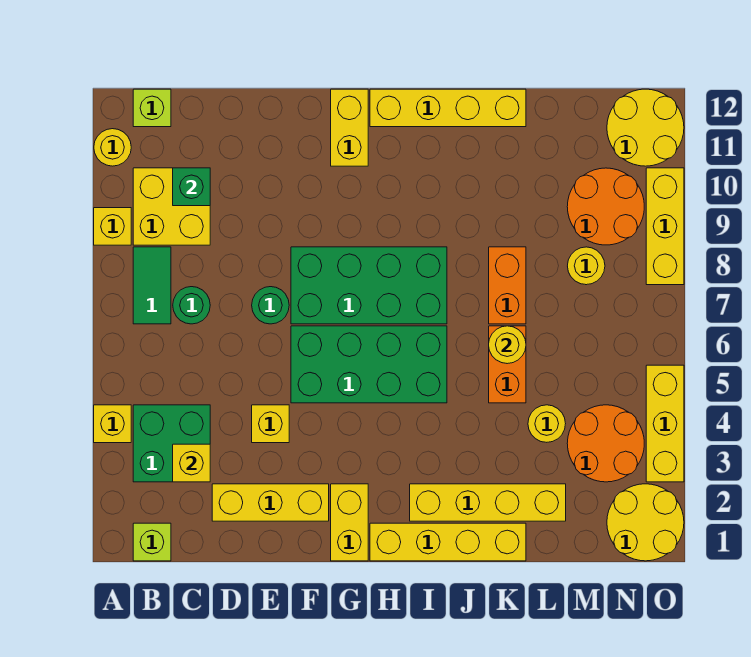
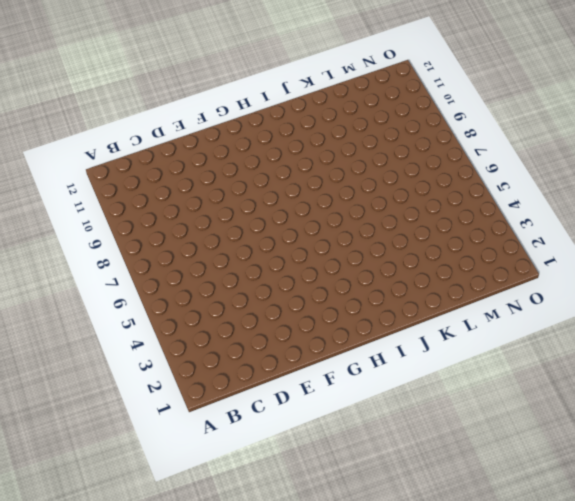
none -> yellow brick A4 level 1
none -> yellow brick A9 level 1
none -> yellow round brick A11 level 1
none -> lime brick B1 level 1

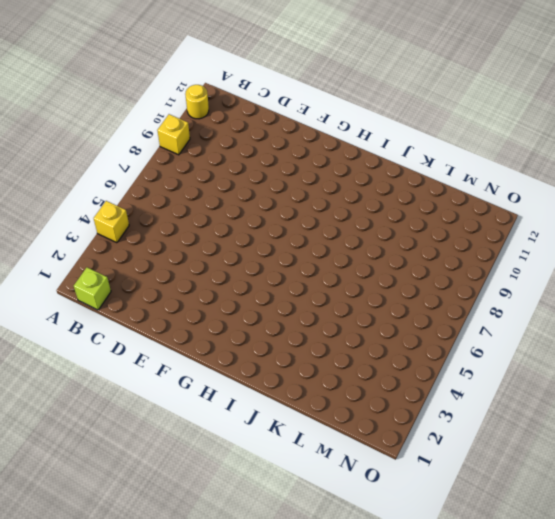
none -> green brick B3:C4 level 1
none -> green tile B7:B8 level 1
none -> yellow brick B9:C10 level 1
none -> lime brick B12 level 1

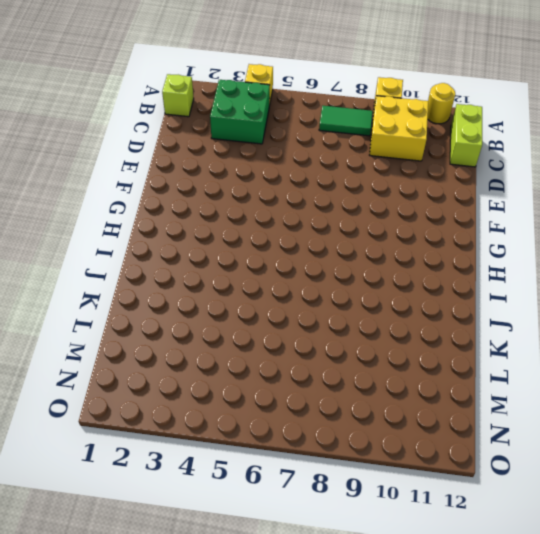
lime brick B12:C12 level 1 -> lime brick B12 level 1
none -> green round brick C7 level 1
none -> yellow brick D2:F2 level 1
none -> yellow brick E4 level 1
none -> green round brick E7 level 1

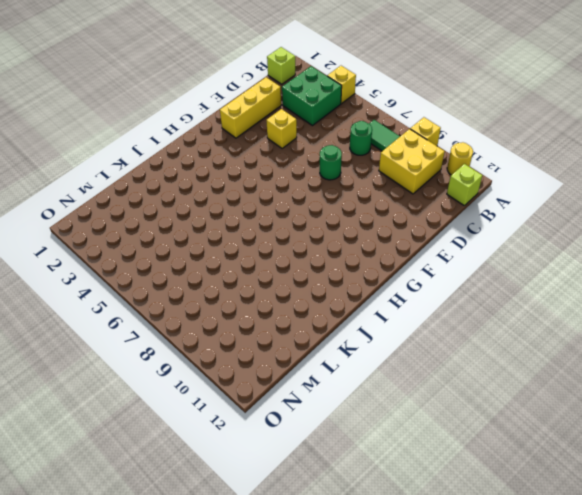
none -> green brick F5:I6 level 1
none -> green brick F7:I8 level 1
none -> yellow brick G1:G2 level 1
none -> yellow brick G11:G12 level 1

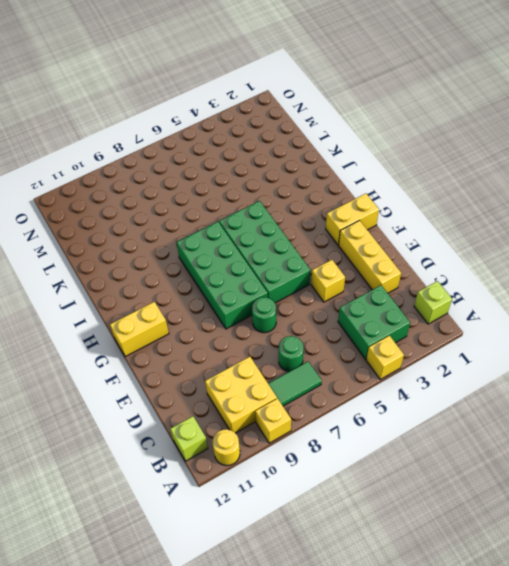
none -> yellow brick H1:K1 level 1
none -> yellow brick H12:K12 level 1
none -> yellow brick I2:L2 level 1
none -> orange brick K5:K6 level 1

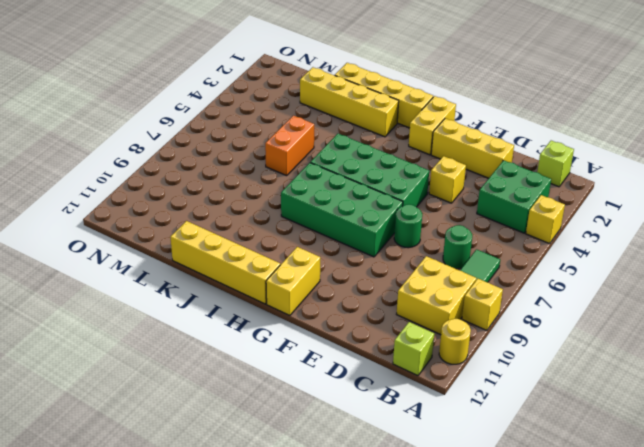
none -> orange brick K7:K8 level 1
none -> yellow round brick L4 level 1
none -> orange round brick M3:N4 level 1
none -> yellow round brick M8 level 1

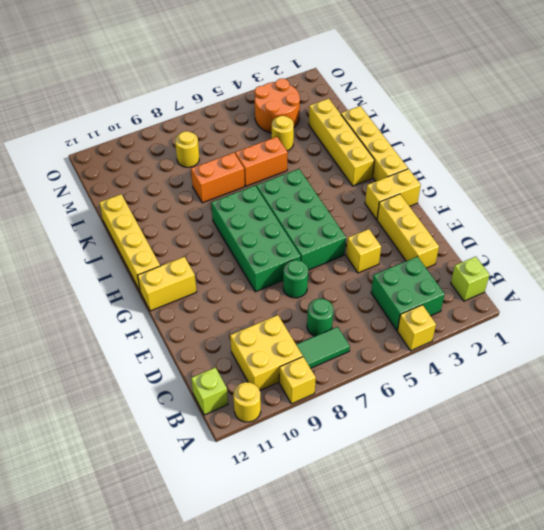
none -> orange round brick M9:N10 level 1
none -> yellow round brick N1:O2 level 1
none -> yellow round brick N11:O12 level 1
none -> yellow brick O3:O5 level 1

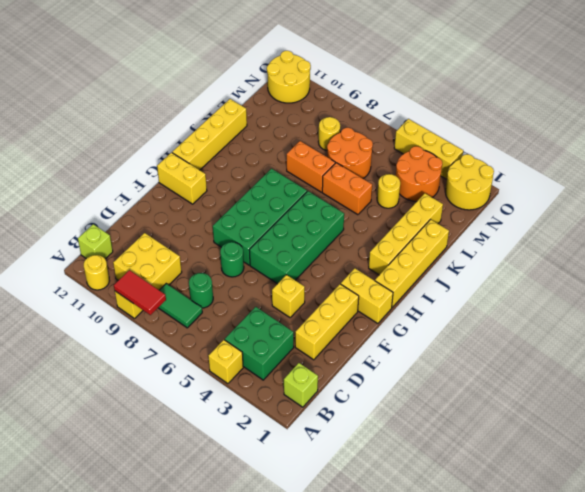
red tile A8:A9 level 2 -> none
orange round brick L6:M7 level 1 -> orange round brick M9:N10 level 1
none -> yellow brick O8:O10 level 1
none -> yellow brick C3 level 2
none -> green brick C10 level 2
none -> yellow round brick K6 level 2

